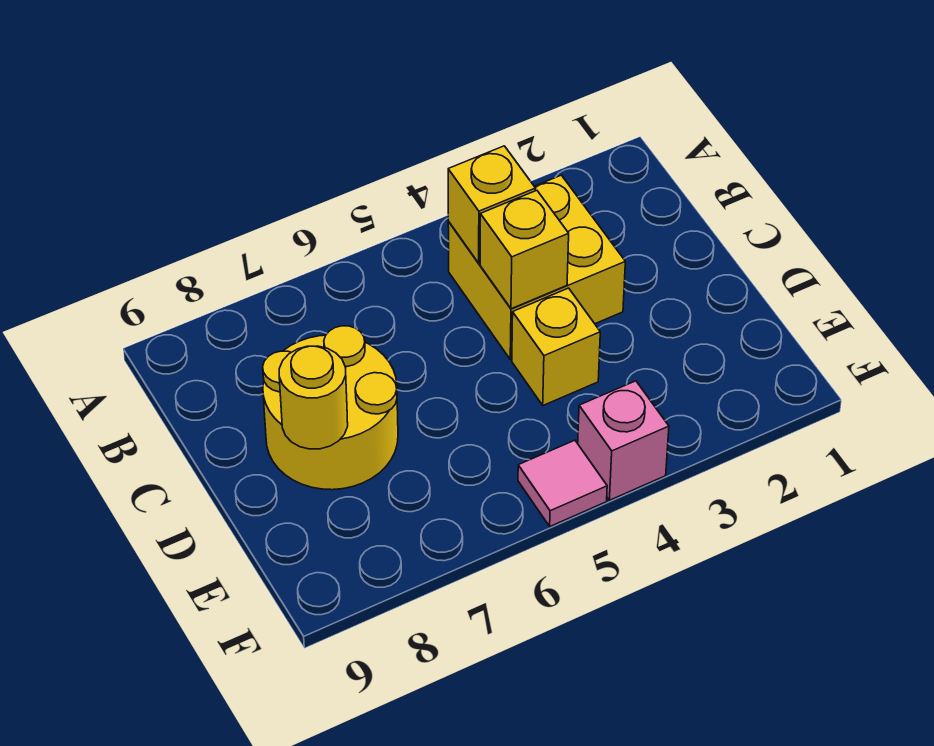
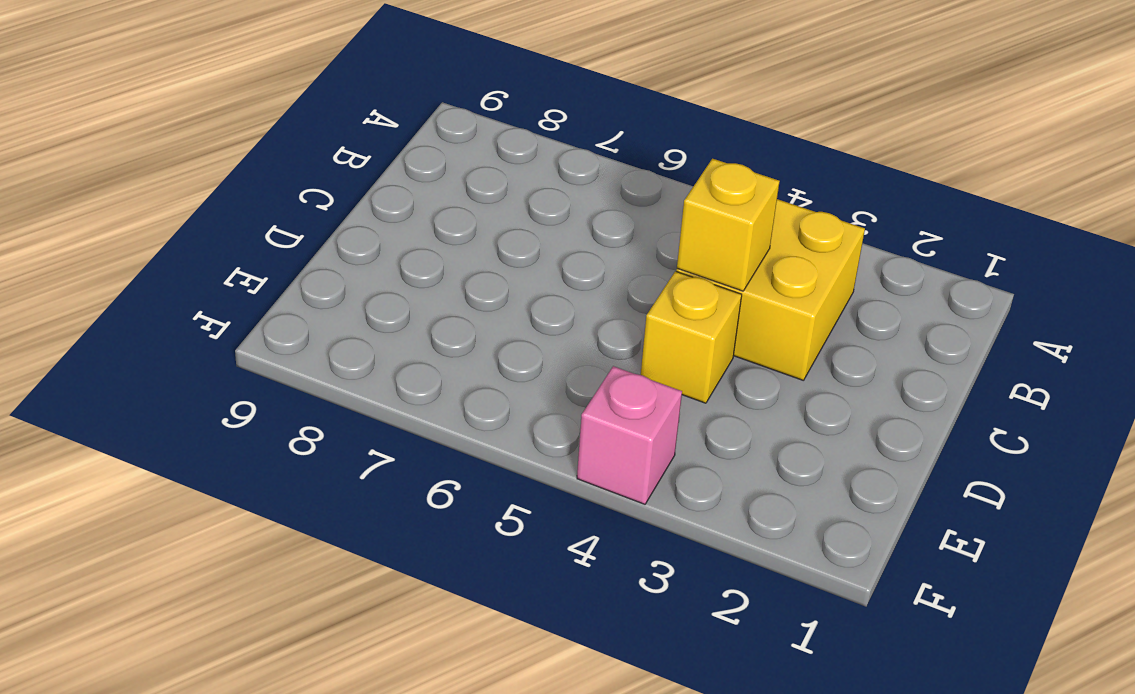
none -> yellow round brick C7:D8 level 1
none -> pink tile F5 level 1

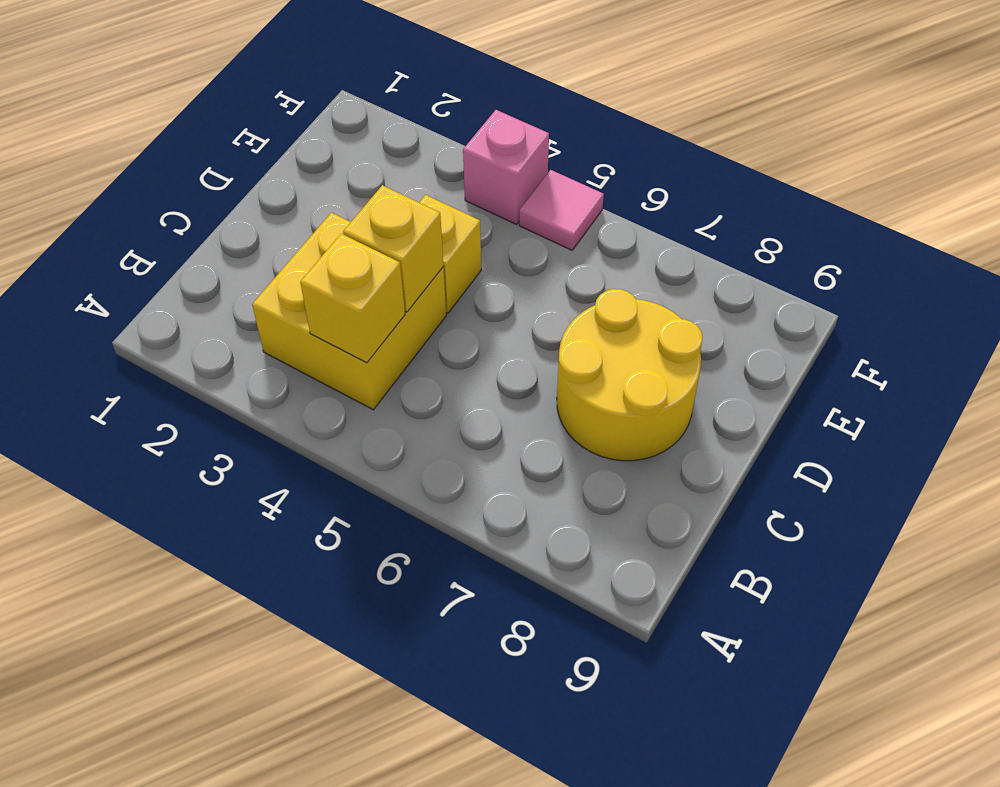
none -> yellow round brick D8 level 2

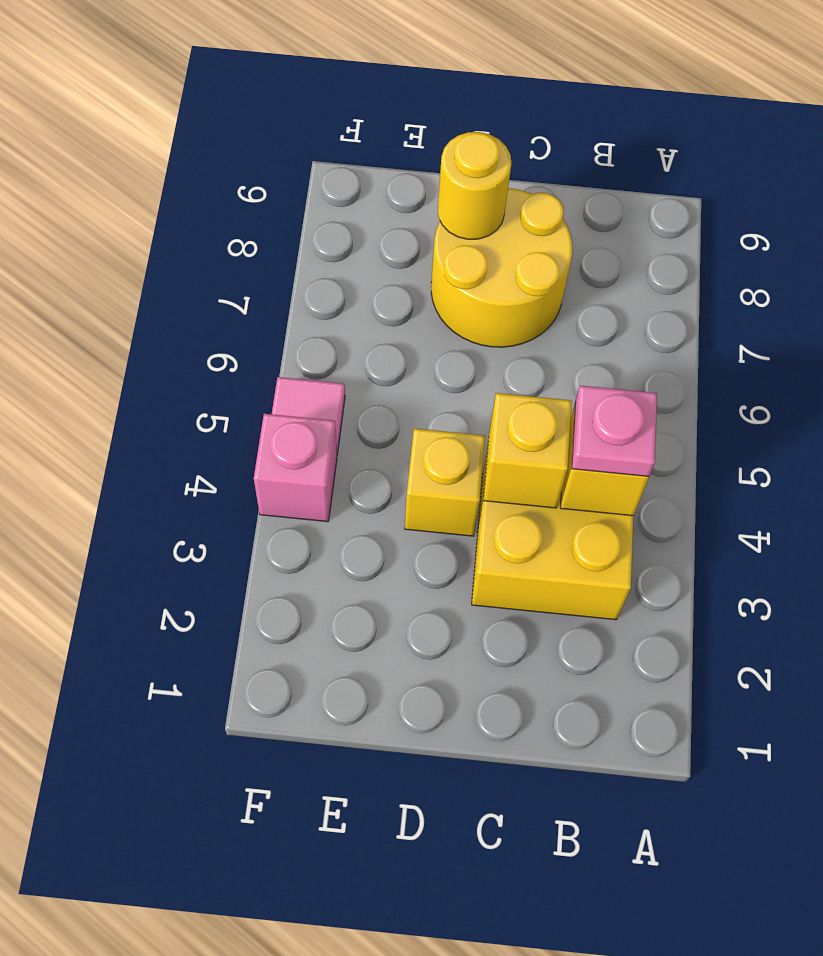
pink plate B4 level 3 -> none

